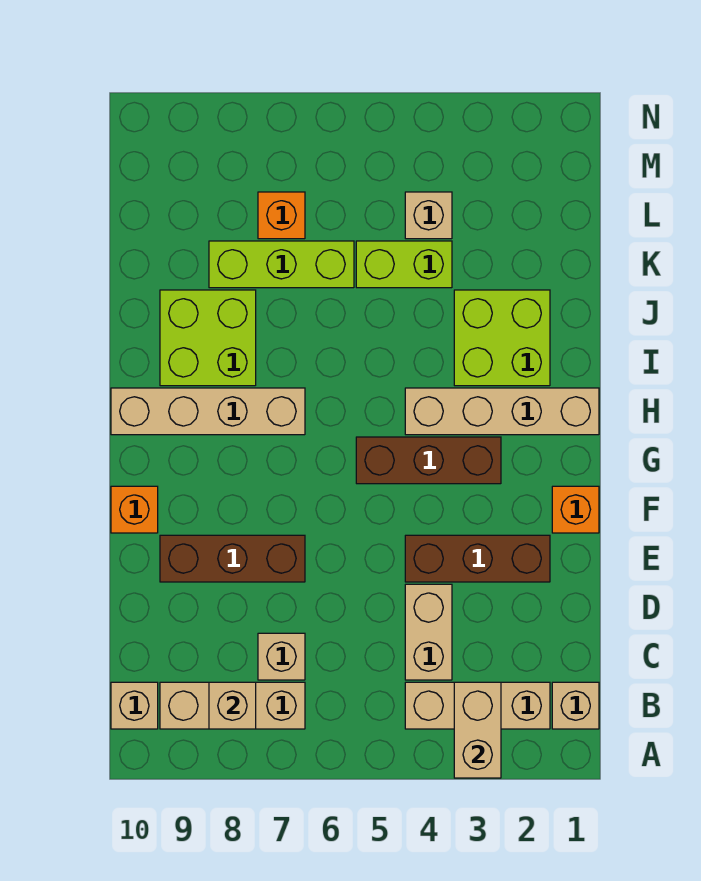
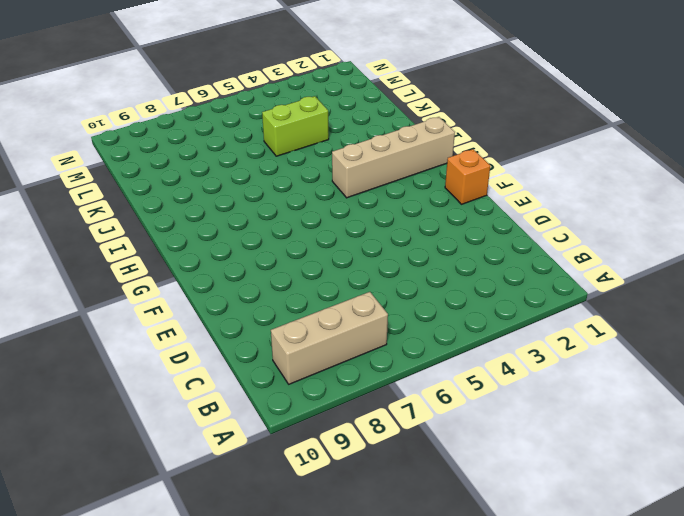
none -> tan brick B1 level 1
none -> tan brick B2:B4 level 1
none -> tan brick B10 level 1

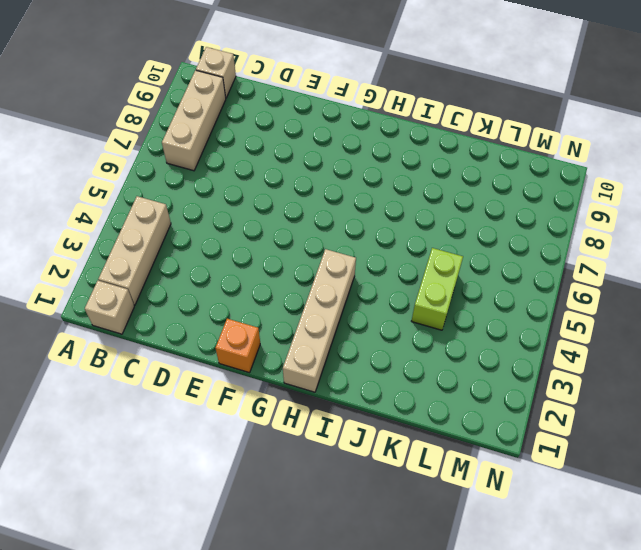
none -> tan brick C4:D4 level 1
none -> tan brick C7 level 1
none -> brown brick E2:E4 level 1

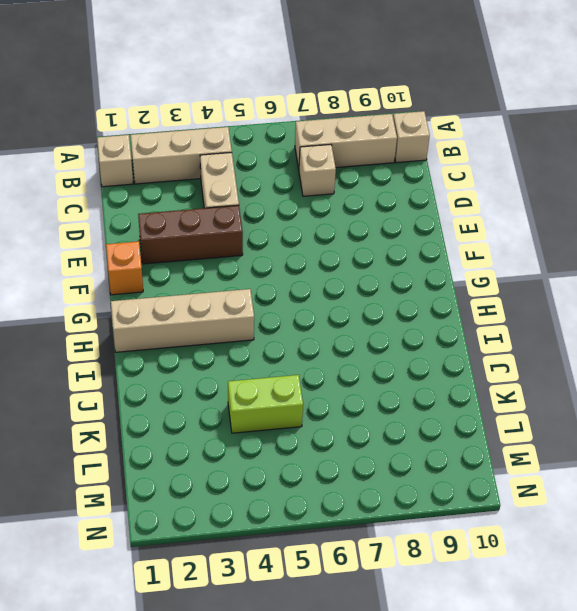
none -> brown brick E7:E9 level 1
none -> orange brick F10 level 1
none -> brown brick G3:G5 level 1

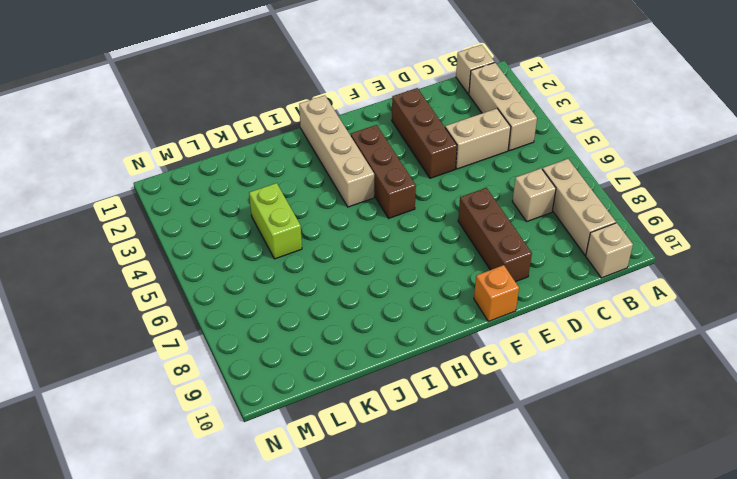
none -> orange brick F1 level 1
none -> tan brick H7:H10 level 1
none -> lime brick I2:J3 level 1

